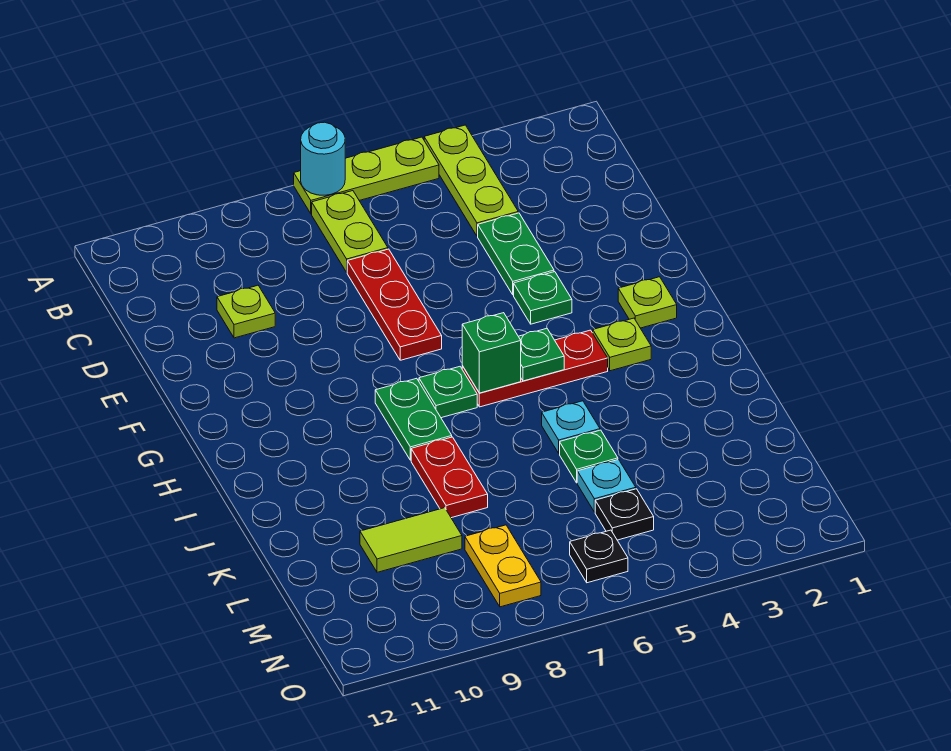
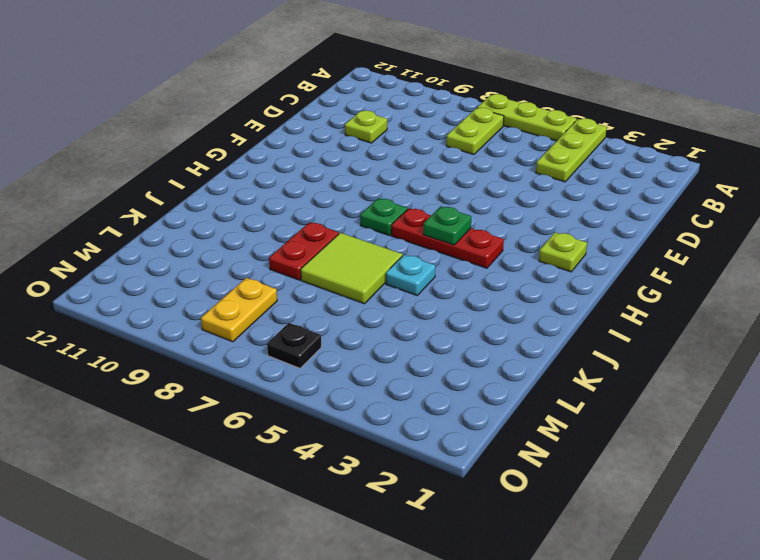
lime tile J6:K7 level 1 -> none
none -> green plate D4:E4 level 1
none -> red plate D7:F7 level 1
none -> green plate F4 level 1

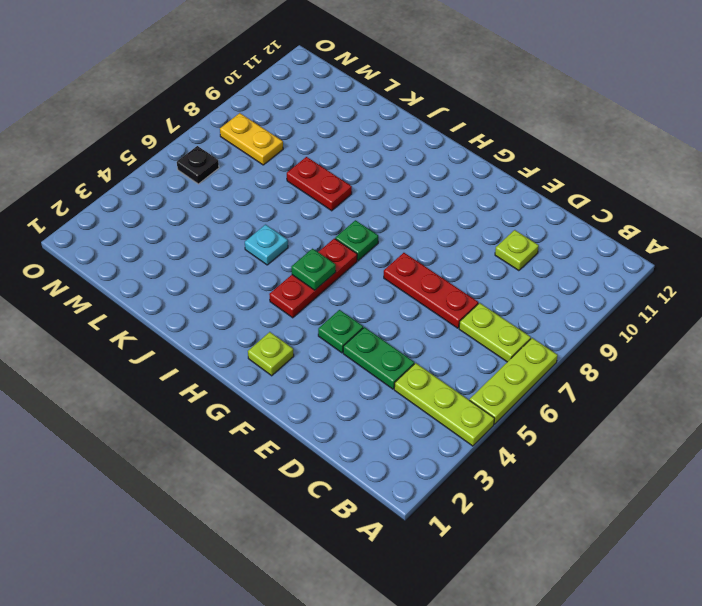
none -> lime plate H3 level 1
none -> green plate H8:I8 level 1
none -> green plate K5 level 1

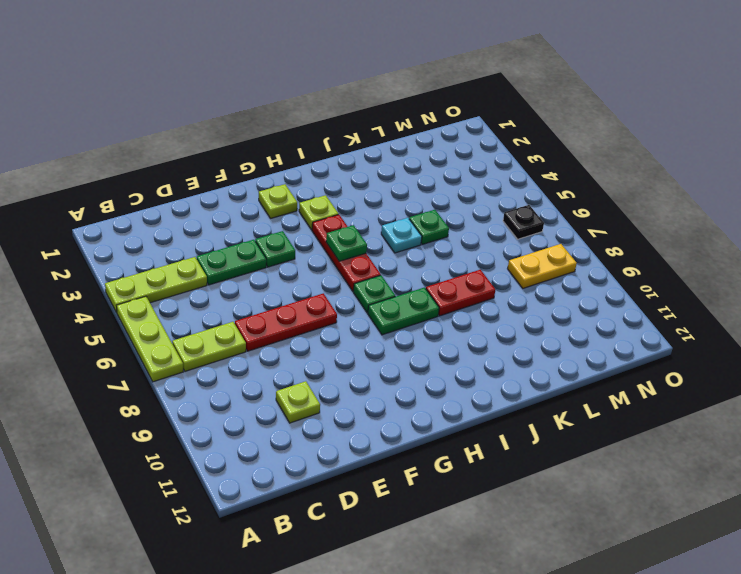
none -> cyan plate L5 level 1
none -> lime tile L9:L10 level 1
none -> black plate M5 level 1

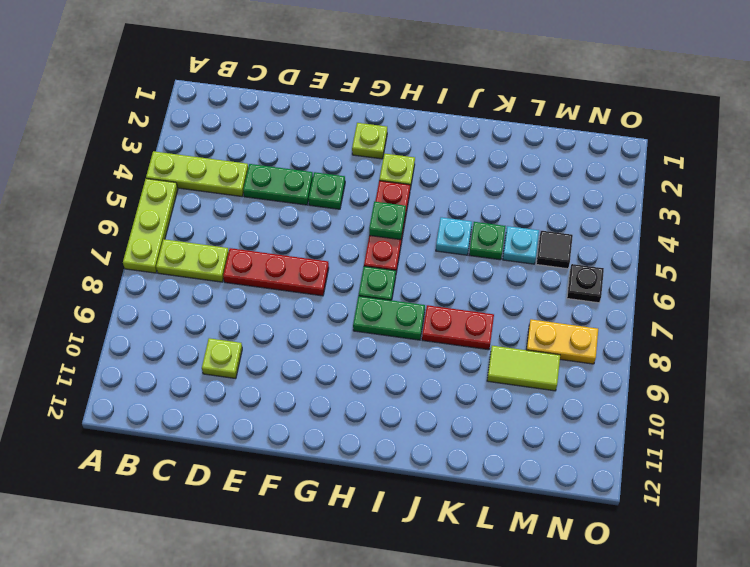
lime tile L9:M9 level 1 -> lime tile L9:L10 level 1
black tile M5 level 1 -> black plate M5 level 1
none -> cyan round brick A7 level 2
none -> green brick H6 level 2

